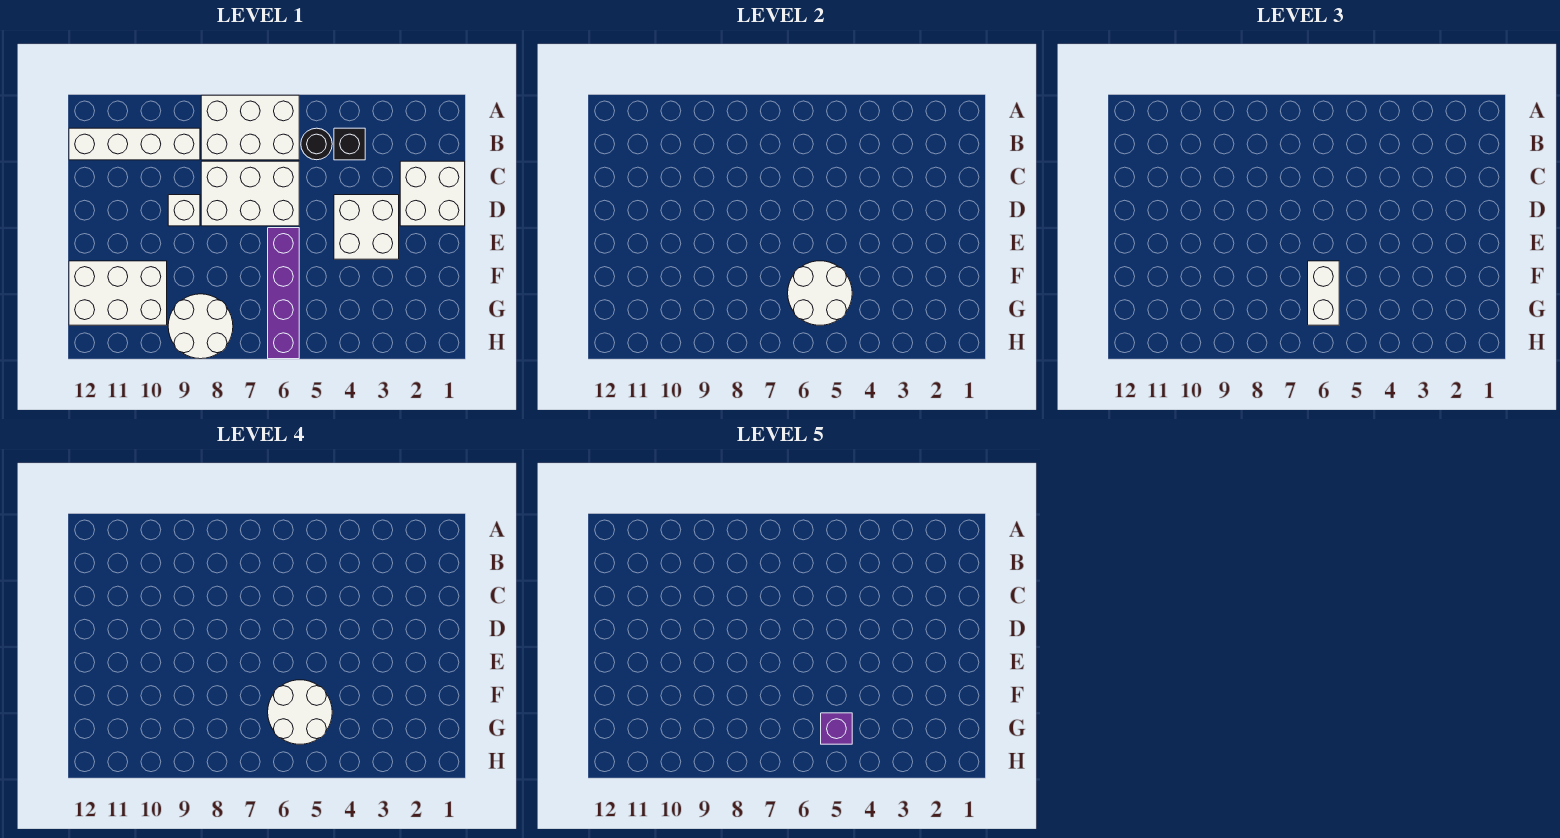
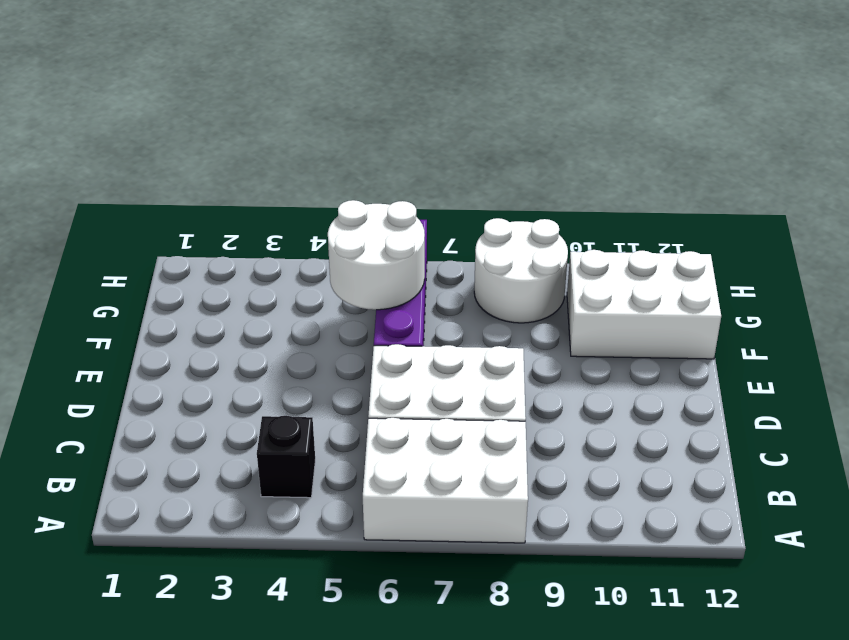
none -> black round brick B5 level 1
none -> white brick B9:B12 level 1
none -> white brick C1:D2 level 1

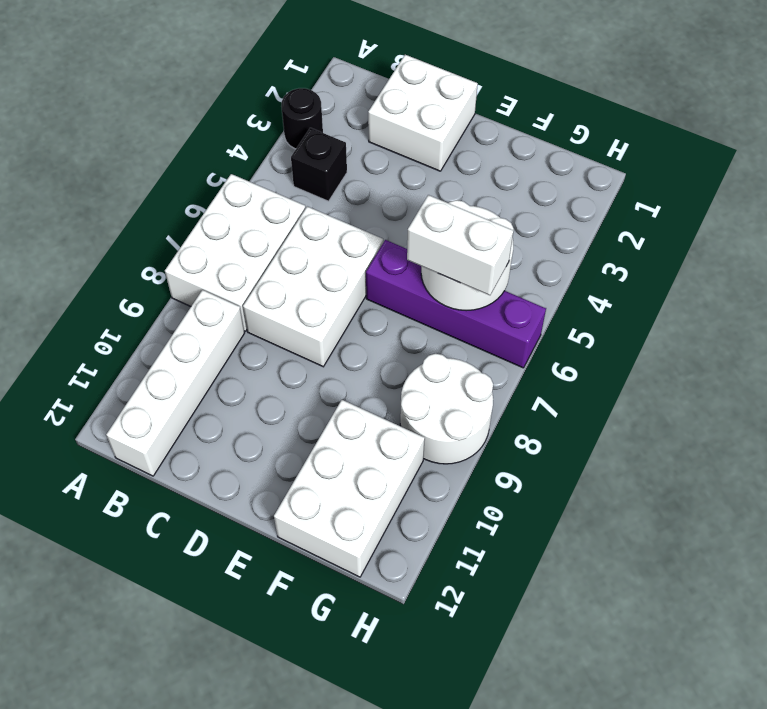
black round brick A3 level 1 -> black round brick B5 level 1
none -> white brick D3:E4 level 1
none -> white brick D9 level 1
none -> white round brick F5:G6 level 4

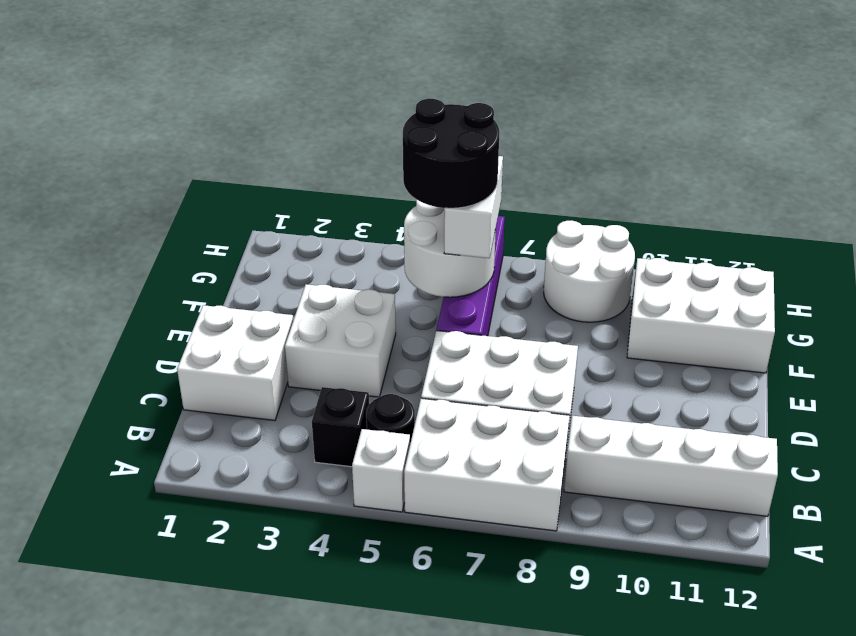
white brick A5 level 1 -> white brick D9 level 1
black round brick F5:G6 level 4 -> white round brick F5:G6 level 4
none -> purple brick G5 level 5

